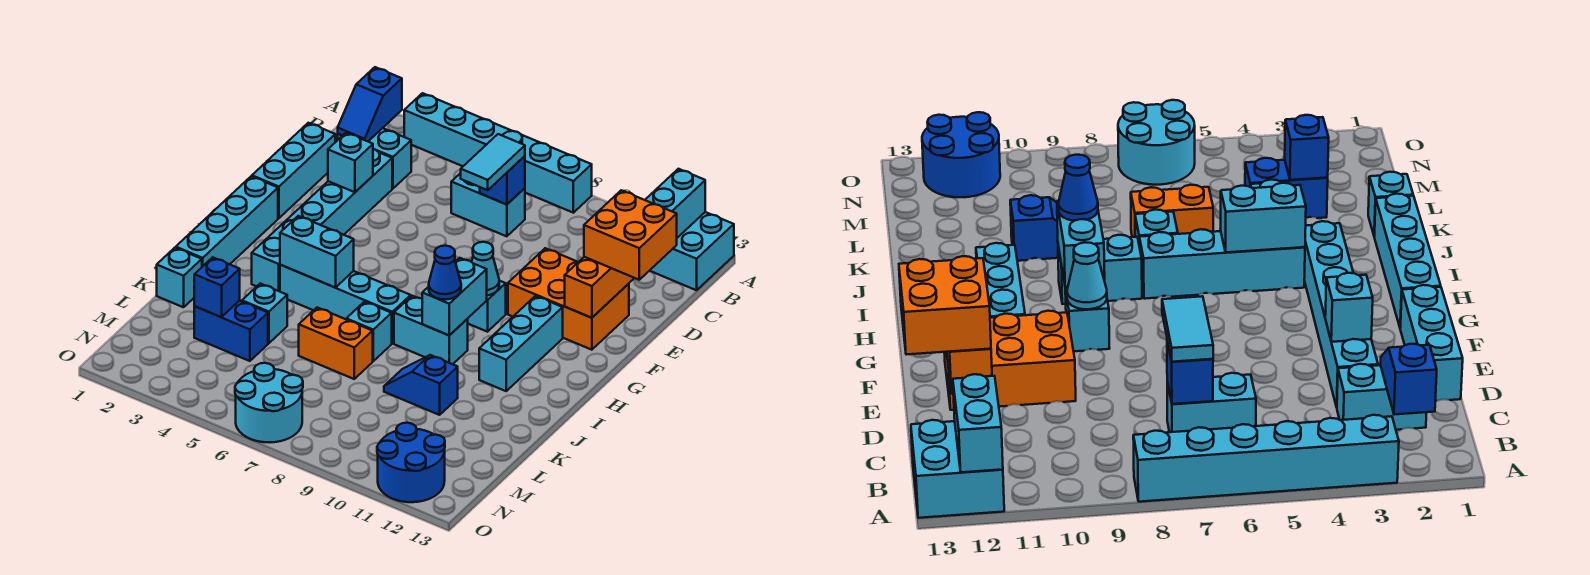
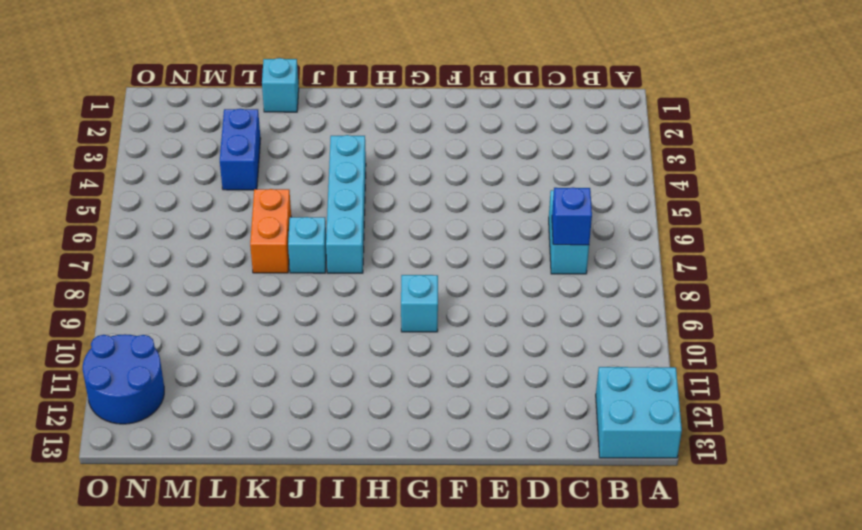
none -> cyan brick A3:A8 level 1
none -> cyan brick C2:C3 level 1
none -> cyan brick D1:F1 level 1
none -> cyan brick D3:I3 level 1

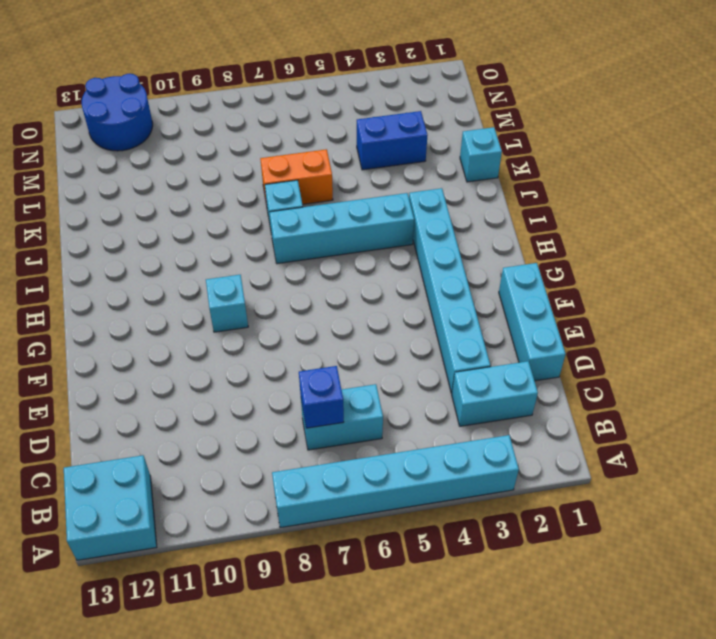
none -> orange brick E10:F12 level 1
none -> cyan brick G1:J1 level 1
none -> cyan brick G11:I11 level 1
none -> cyan brick I8:I9 level 1

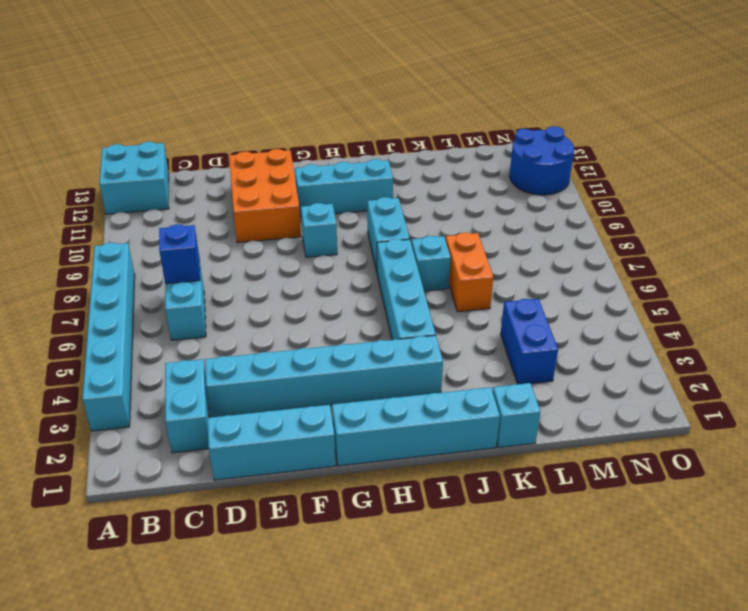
none -> cyan brick K4 level 1
none -> blue slope K9:K10 level 1 top 10
none -> cyan round brick N6:O7 level 1
none -> cyan brick A12:B12 level 2

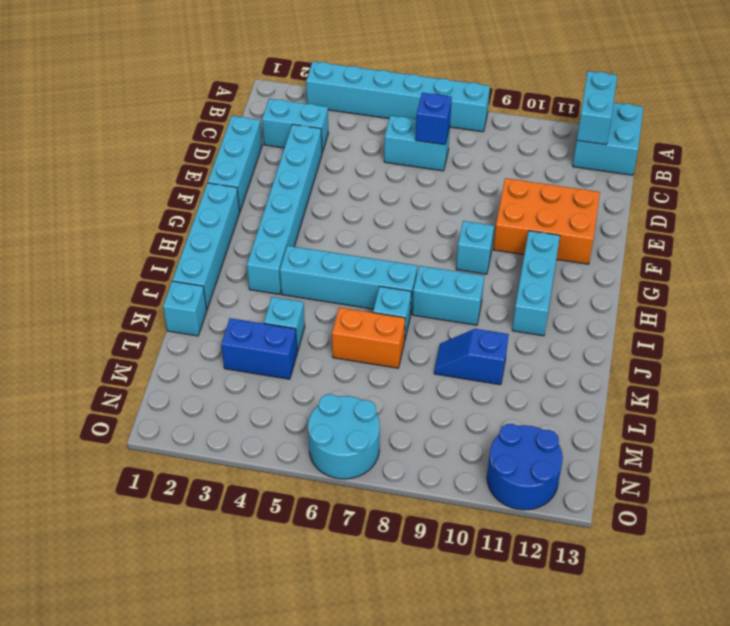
none -> blue slope B2:C2 level 2 top B
none -> orange brick D12:F12 level 2
none -> cyan brick E3 level 2
none -> cyan cone G9 level 2

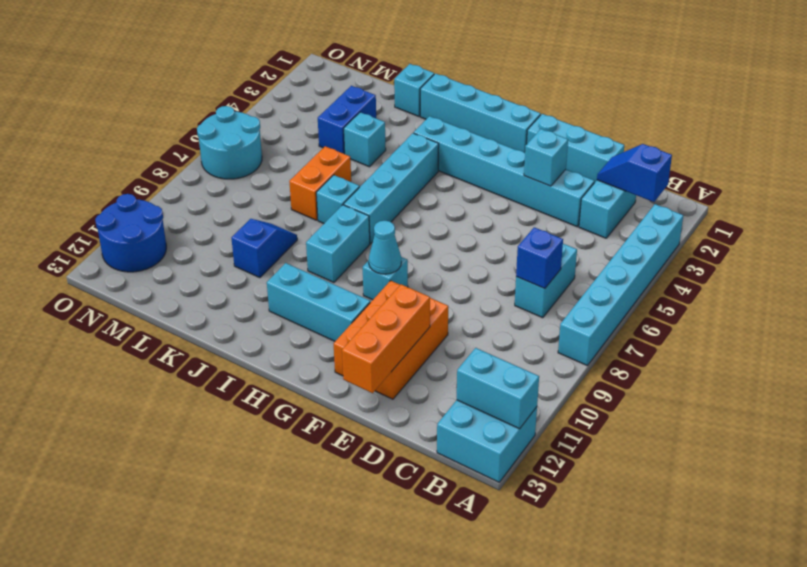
orange brick E11:E13 level 2 -> orange brick D12:F12 level 2
none -> cyan brick H9:I9 level 2
none -> cyan brick I4:I5 level 2
none -> blue brick L3 level 2
none -> cyan tile C7:D7 level 3

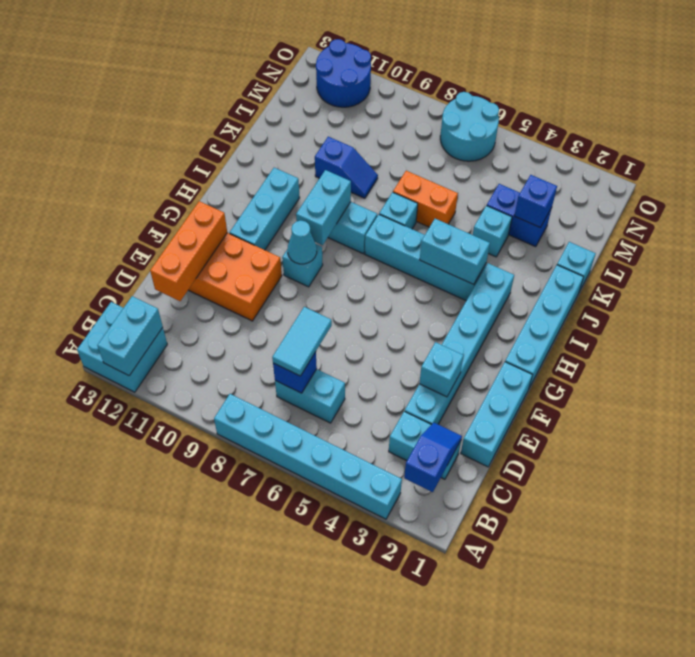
none -> orange brick D12:E13 level 3
none -> blue cone I9 level 3

